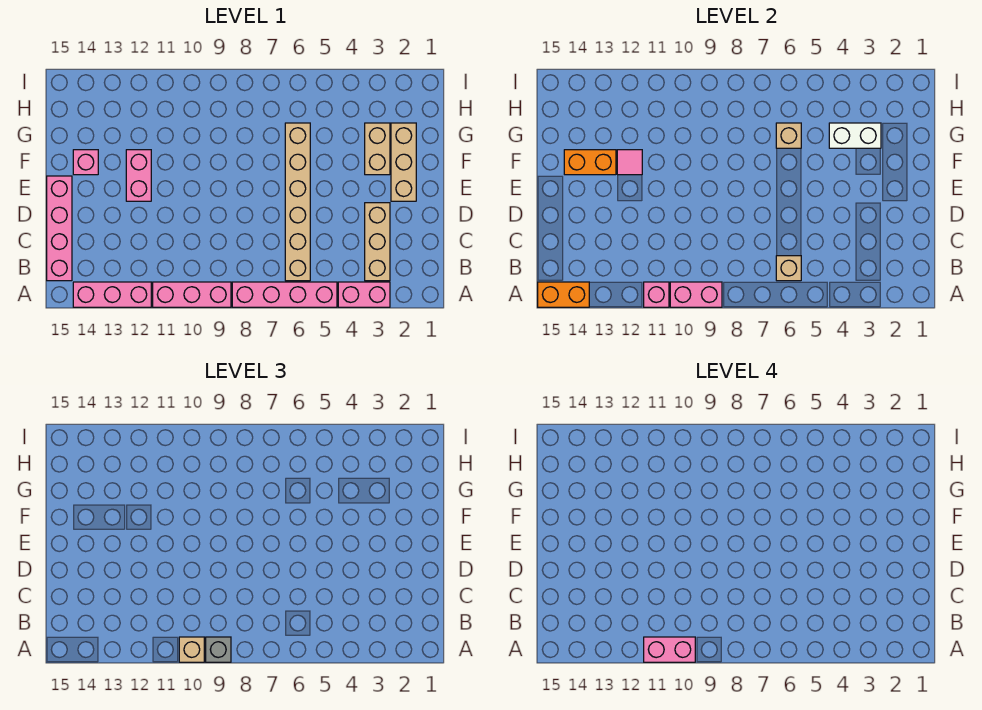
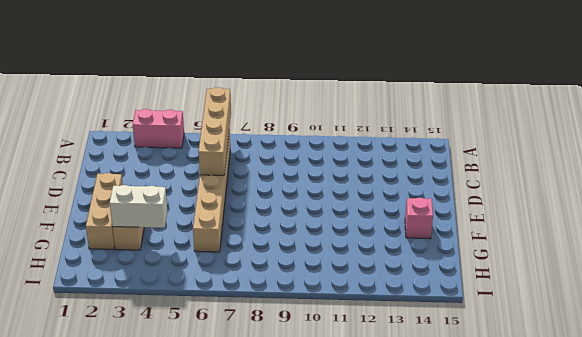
tan brick A6:D6 level 2 -> tan brick B6 level 2
none -> pink brick A5:A8 level 1
none -> pink brick A9:A11 level 1
none -> pink brick A12:A14 level 1

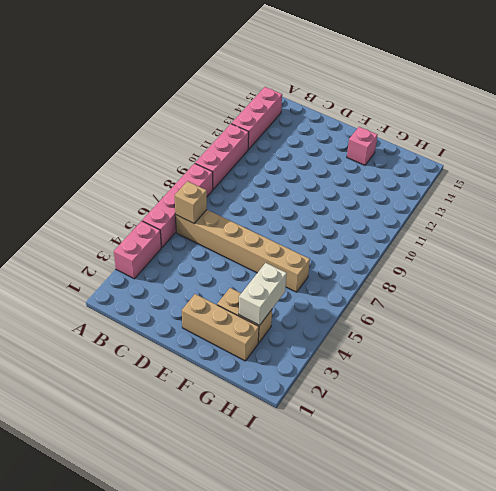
none -> tan brick B3:D3 level 1
none -> pink brick B15:E15 level 1
none -> pink brick E12:F12 level 1

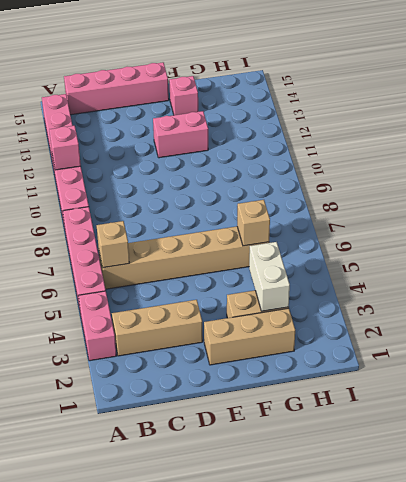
none -> pink brick A9:A10 level 2
none -> orange brick A14:A15 level 2
none -> pink tile F12 level 2

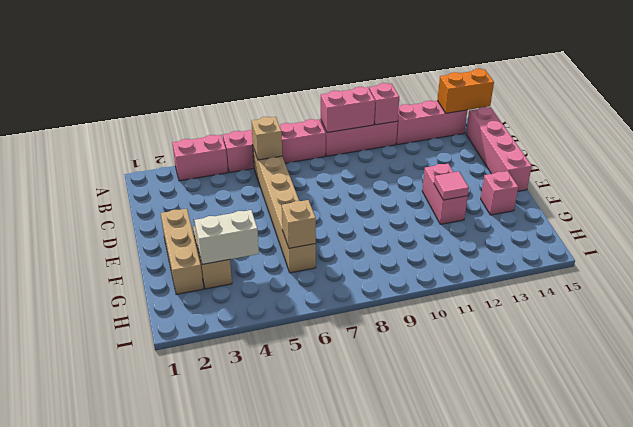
none -> tan brick B3:D3 level 1
none -> orange brick F13:F14 level 2
none -> grey brick A9 level 3

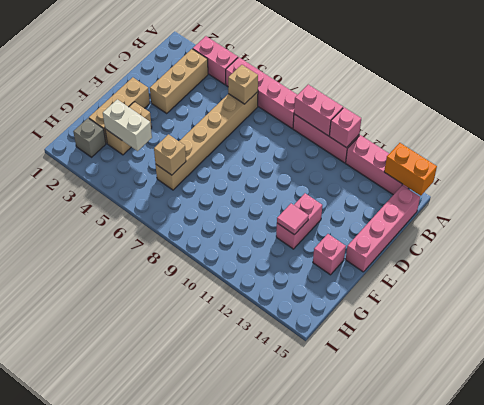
grey brick H2 level 1 -> grey brick A9 level 3
none -> orange brick F13:F14 level 2
none -> tan brick A10 level 3
none -> pink brick A10:A11 level 4

